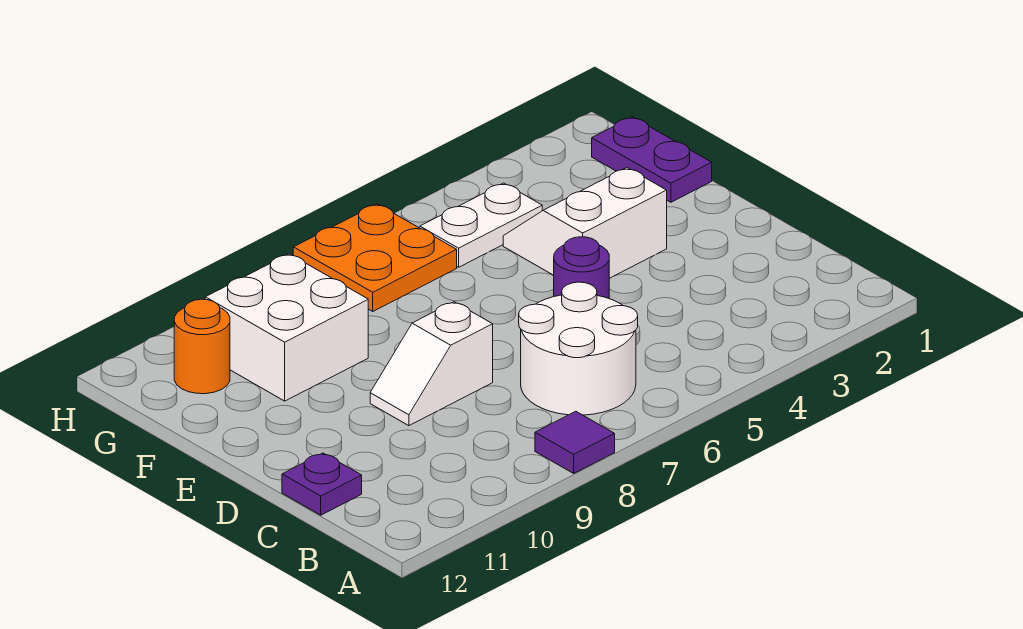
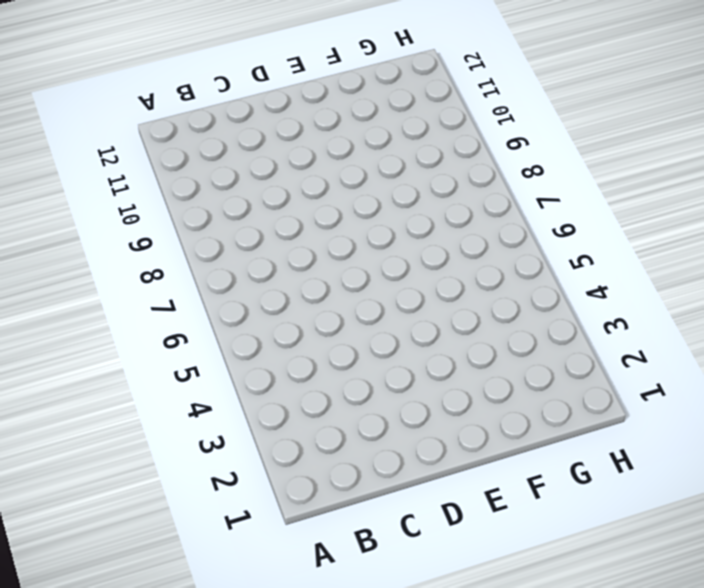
none -> purple tile A8 level 1
none -> white round brick B6:C7 level 1

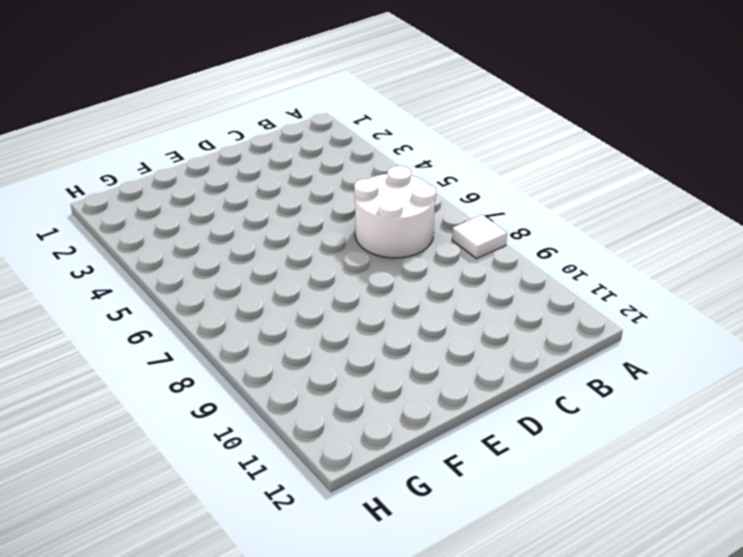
white tile A8 level 1 -> purple tile A8 level 1
none -> purple plate C12 level 1
none -> purple round brick D5 level 1

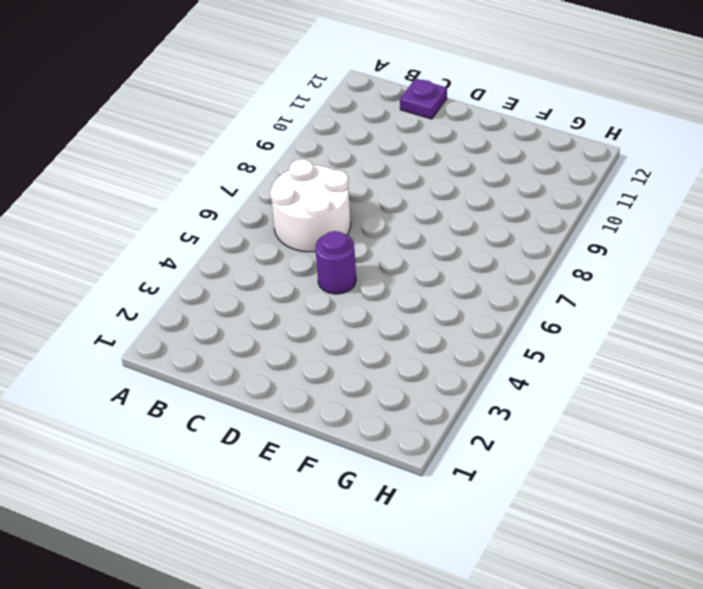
none -> purple tile A8 level 1
none -> white slope D8:D9 level 1 top 8

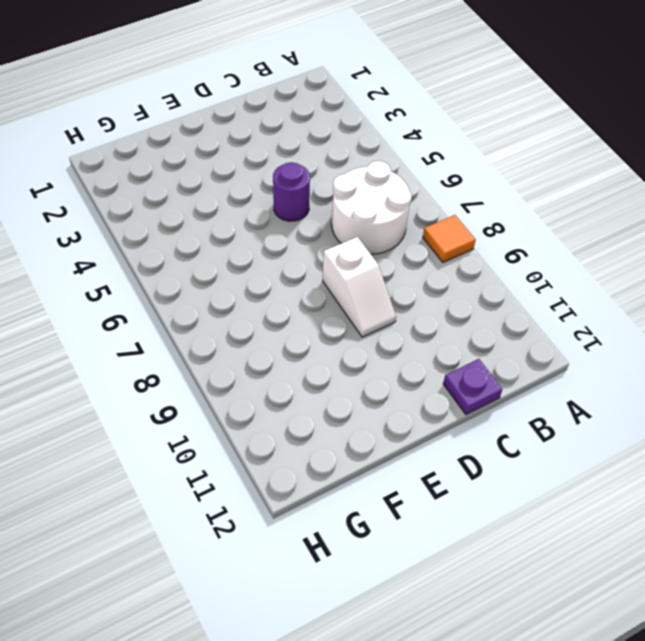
orange tile A8 level 1 -> purple tile A8 level 1
none -> white slope E3:F4 level 1 top E
none -> purple plate F1:G1 level 1

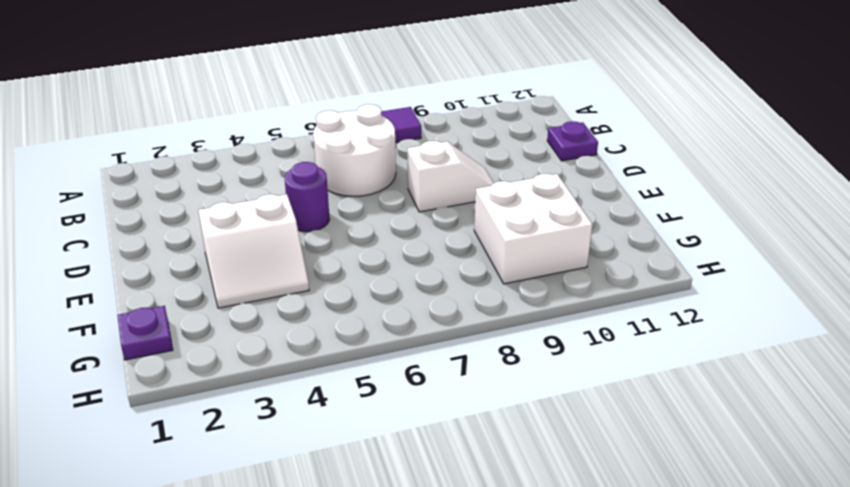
purple plate G1 level 1 -> purple plate F1:G1 level 1
none -> white plate G4:G5 level 1
none -> orange plate G6:H7 level 1

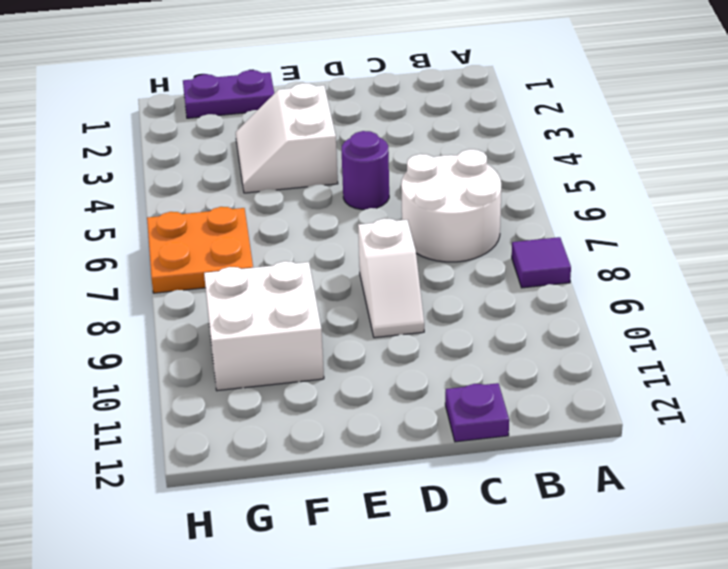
none -> white plate G4:G5 level 1
none -> orange round brick G11 level 1

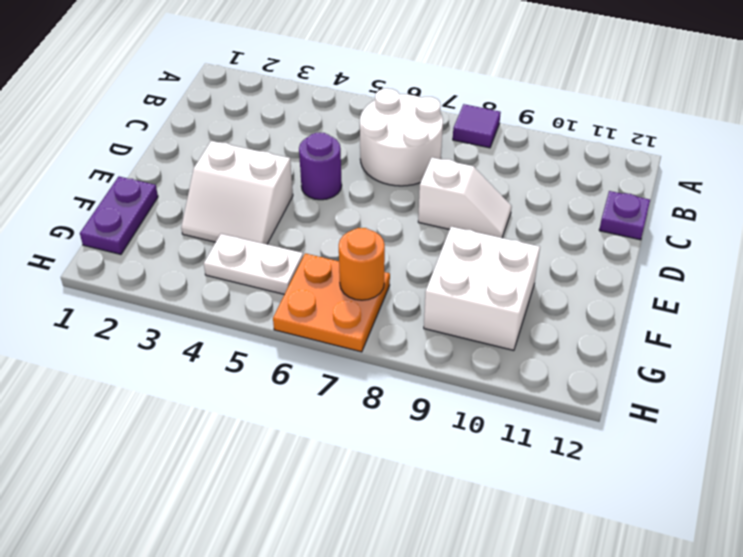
orange round brick G7 level 2 -> orange round brick G11 level 1

